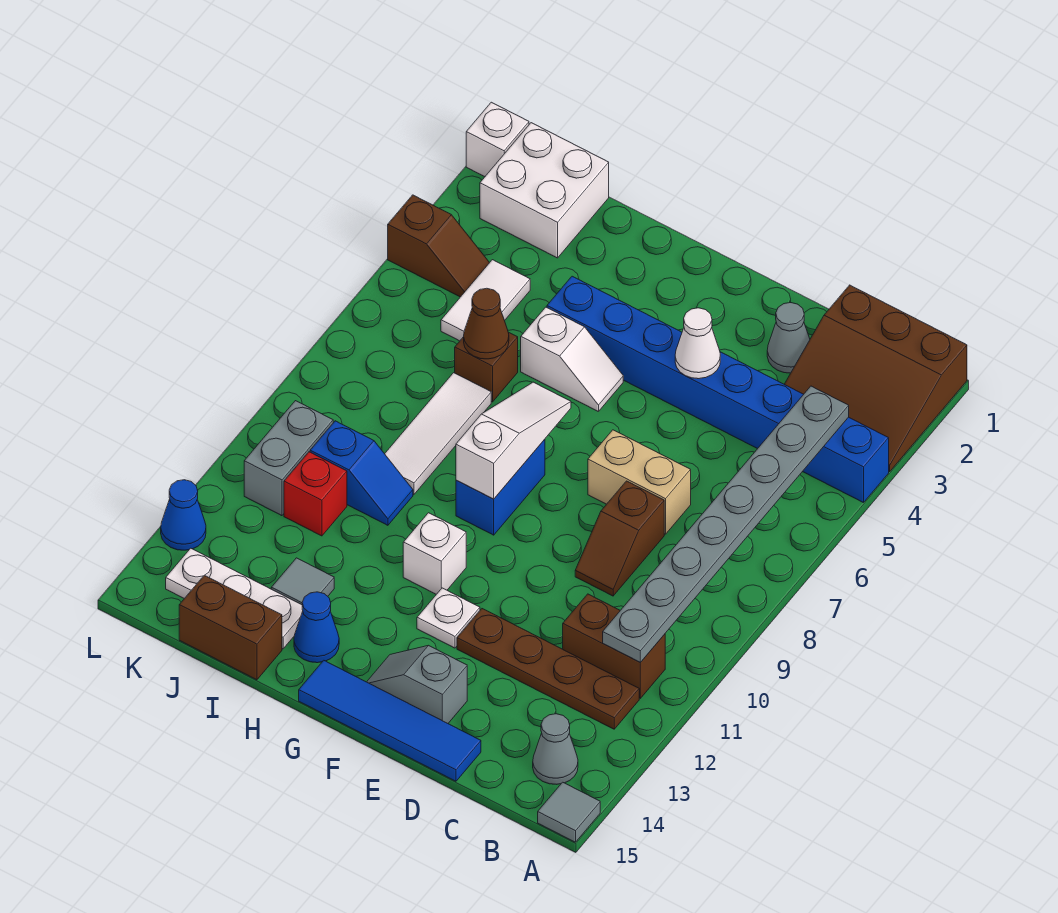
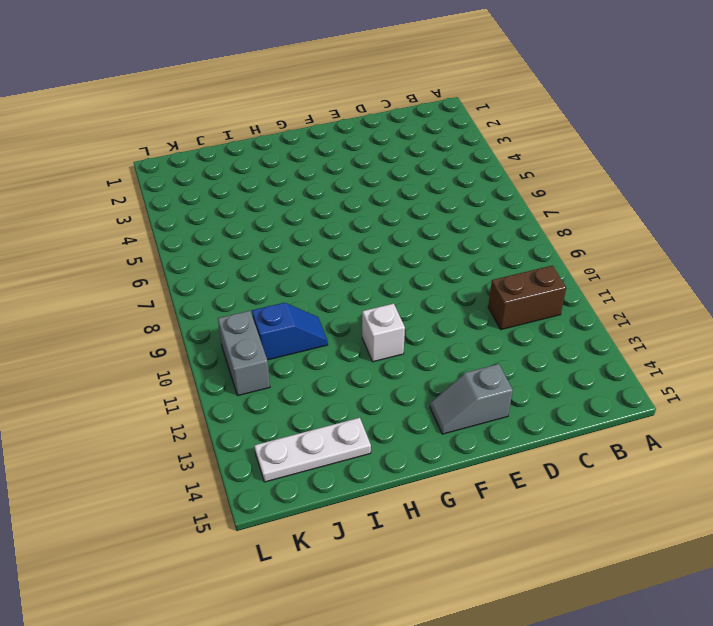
none -> brown slope A1:C3 level 1 top 1
none -> blue brick A4:H4 level 1
none -> grey tile A15 level 1
none -> brown plate B12:E12 level 1

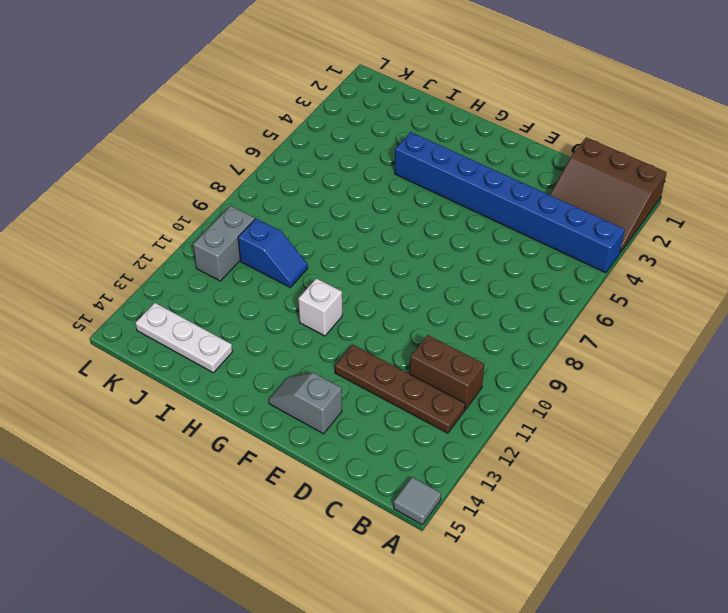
none -> grey cone B14 level 1
none -> grey cone D2 level 1
none -> tan brick D7:E7 level 1
none -> brown slope D8:D9 level 1 top 8

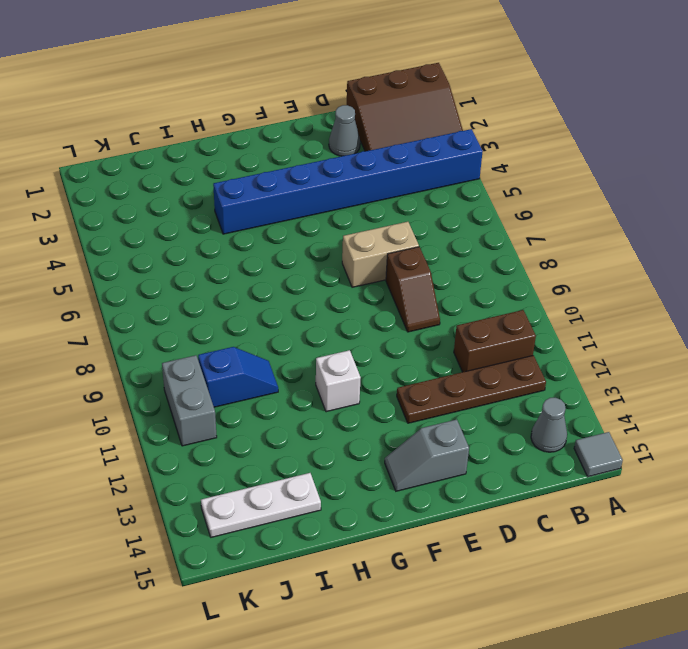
none -> blue tile D15:G15 level 1
none -> white plate F12 level 1
none -> white slope G5:H5 level 1 top H
none -> blue brick G8:G9 level 1

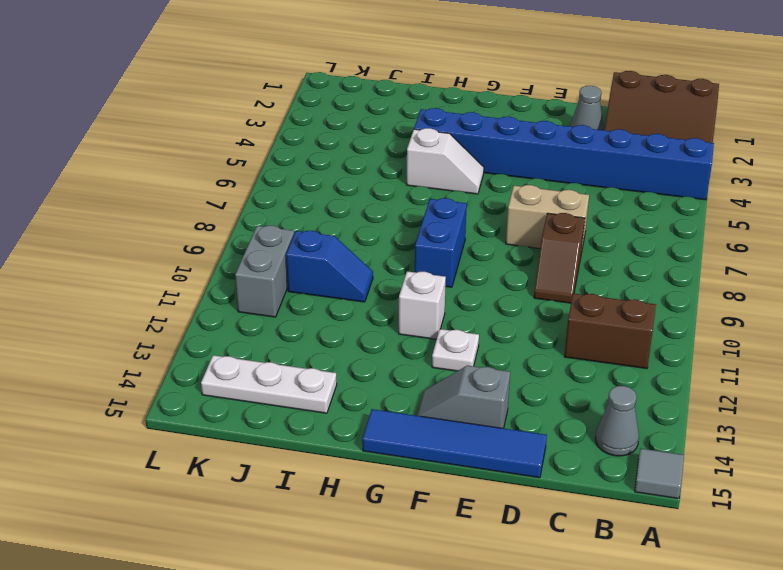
none -> brown plate B12:E12 level 1
none -> blue cone H14 level 1
none -> brown brick I6 level 1
none -> white tile I7:I9 level 1

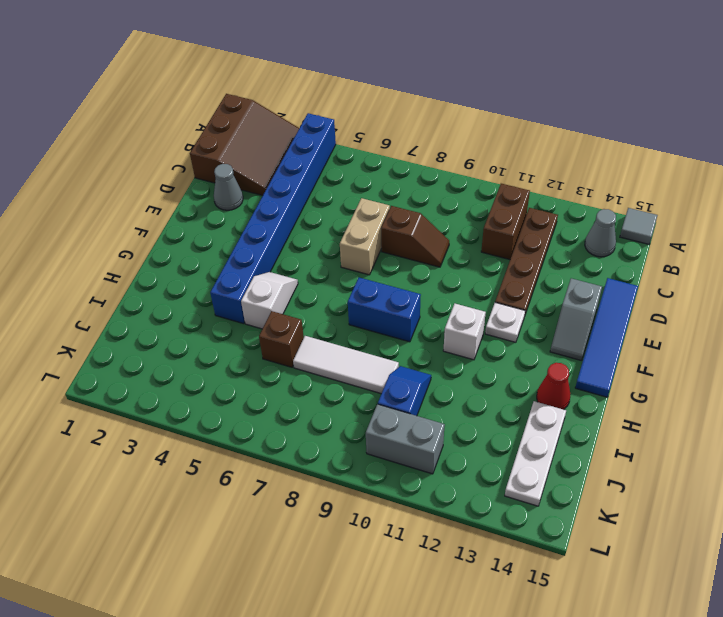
red cone H14 level 1 -> blue cone H14 level 1
none -> grey tile I13 level 1
none -> brown brick I15:J15 level 1
none -> white brick J1:K2 level 1
none -> white tile J4:J5 level 1

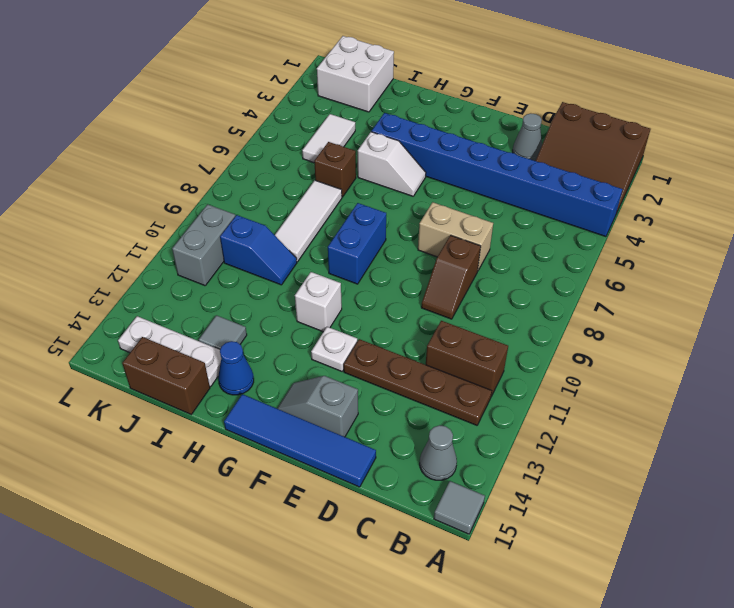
none -> red brick J11 level 1
none -> brown slope K4:L4 level 1 top L
none -> white brick L1 level 1
none -> blue cone L13 level 1

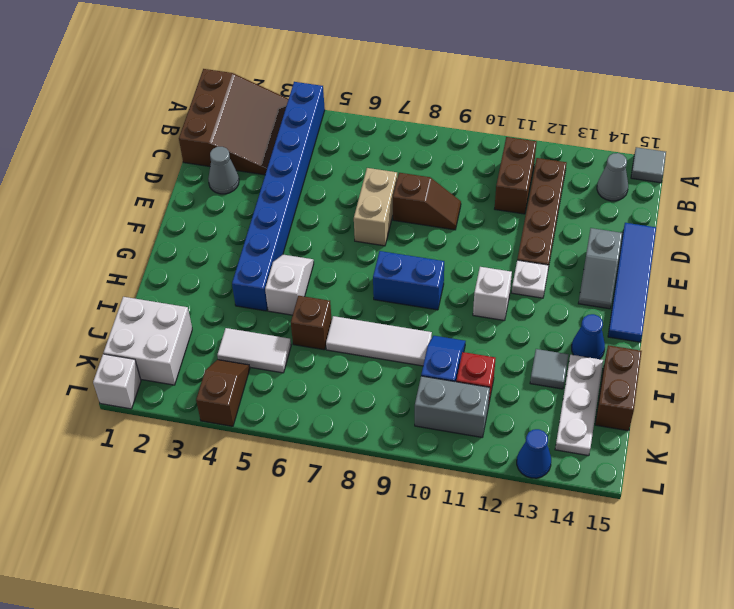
none -> grey plate B4:B11 level 2
none -> white cone E4 level 2
none -> white slope G7:G9 level 2 top 9
none -> brown cone I6 level 2

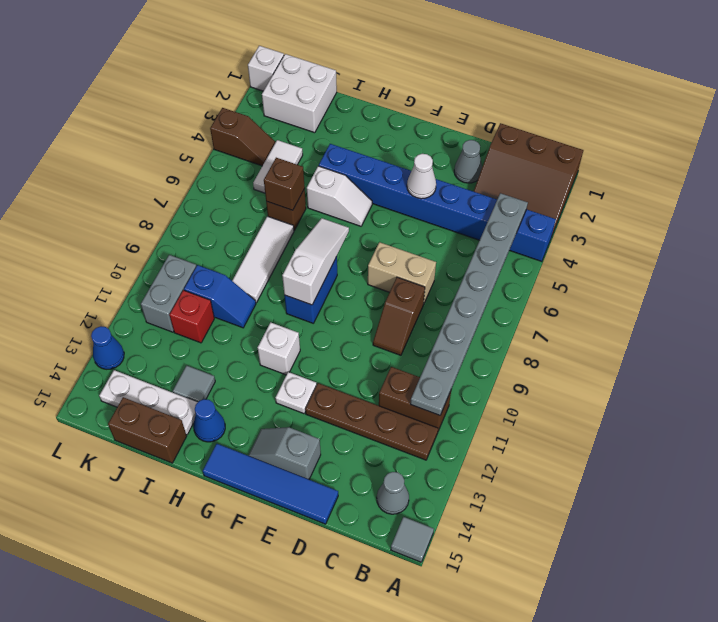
brown brick I6 level 2 -> brown cone I6 level 2

